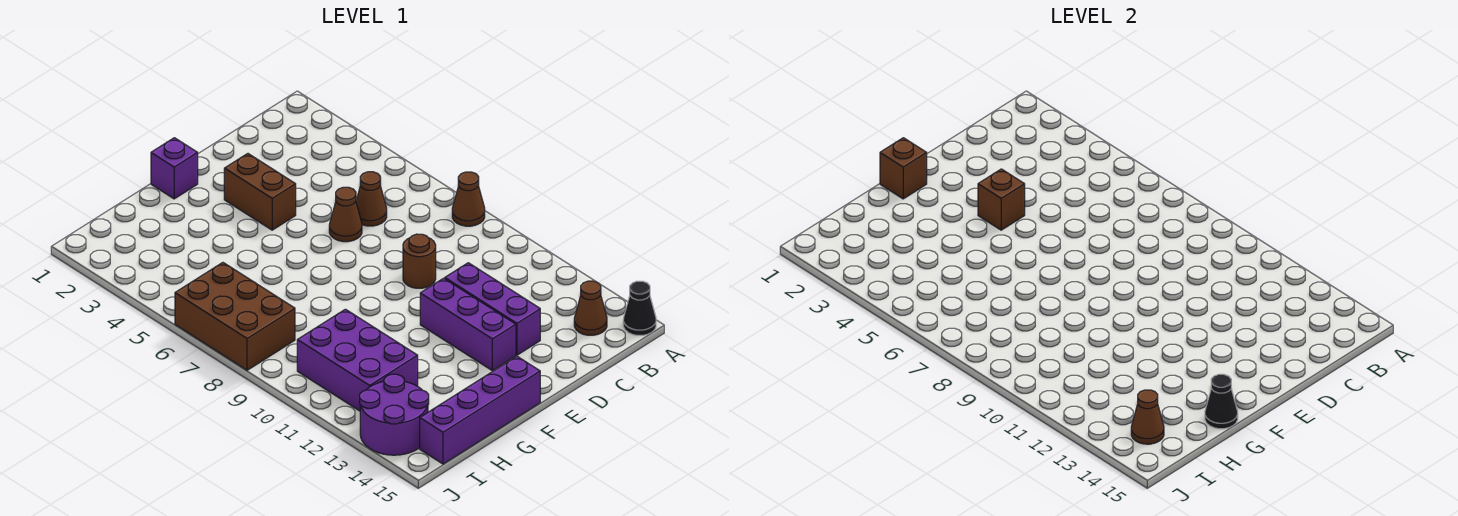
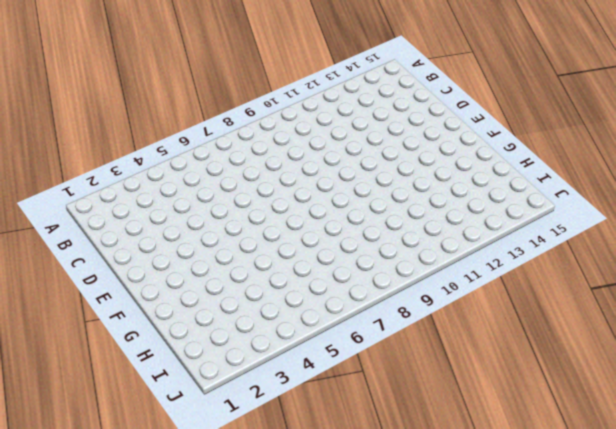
none -> brown cone A8 level 1
none -> black cone A15 level 1
none -> brown cone B14 level 1

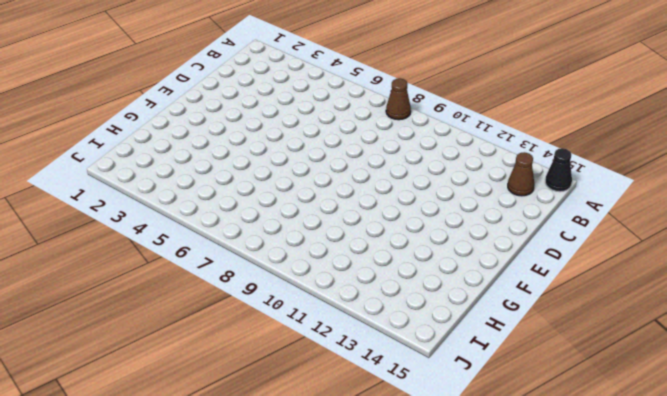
none -> brown cone C6 level 1
none -> brown cone D6 level 1
none -> brown round brick D9 level 1

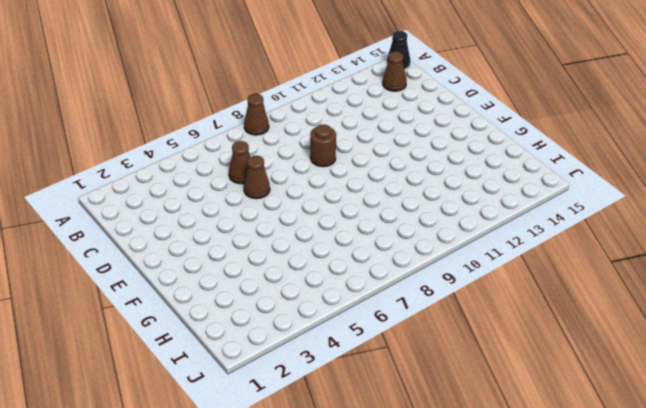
none -> purple brick D11:D13 level 1
none -> brown brick E3:E4 level 1
none -> purple brick E11:E13 level 1

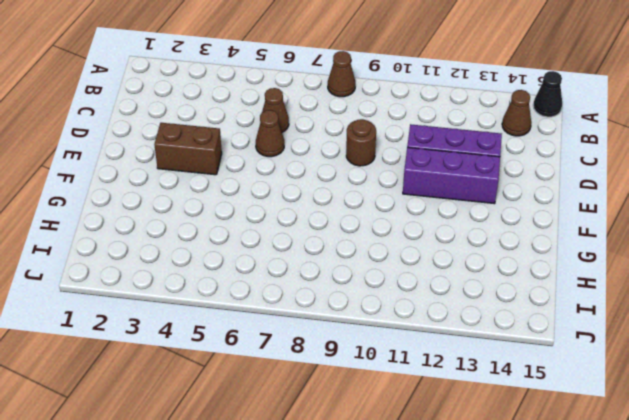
none -> purple brick F1 level 1
none -> purple brick F15:I15 level 1
none -> purple brick H10:I12 level 1

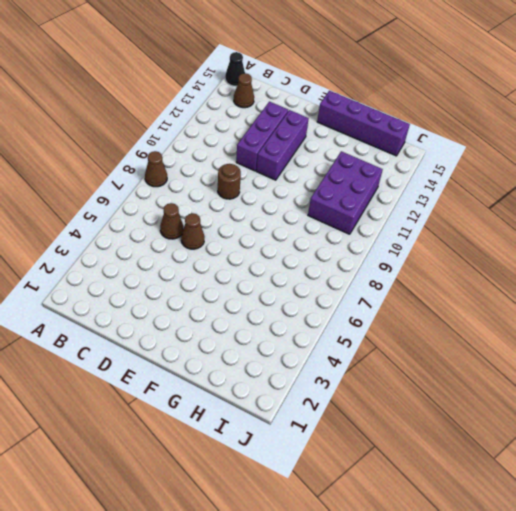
none -> brown brick E3:E4 level 1
none -> purple brick F1 level 1
none -> brown brick I6:J8 level 1

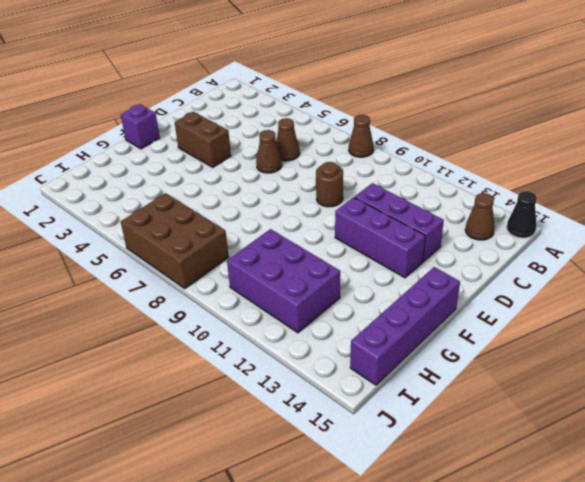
none -> purple round brick I13:J14 level 1
none -> brown brick E4 level 2
none -> brown brick F1 level 2

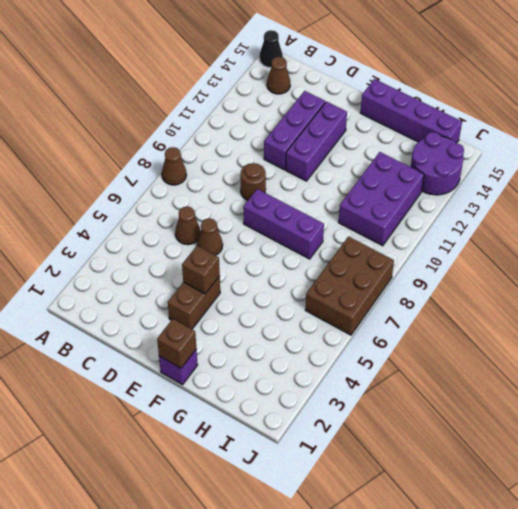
purple brick E8:G8 level 1 -> none
none -> black cone G15 level 2
none -> brown cone I14 level 2

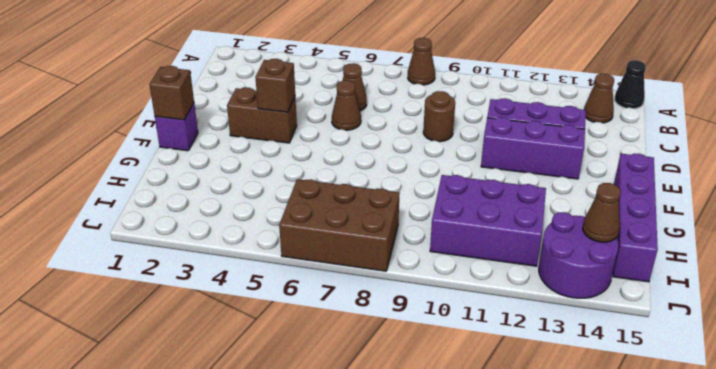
none -> black cone G15 level 2

